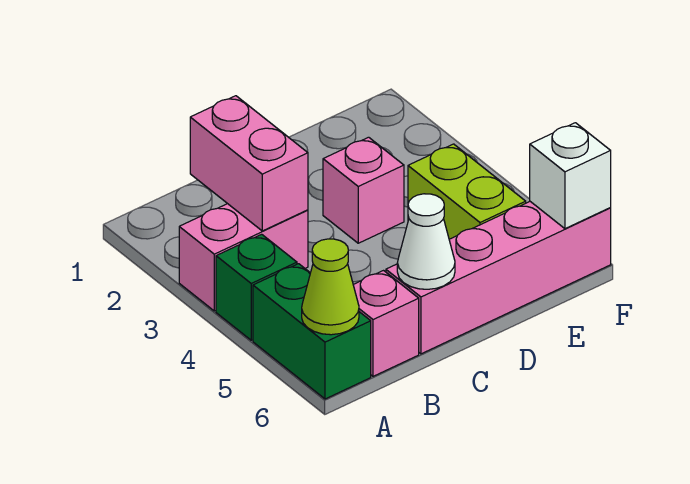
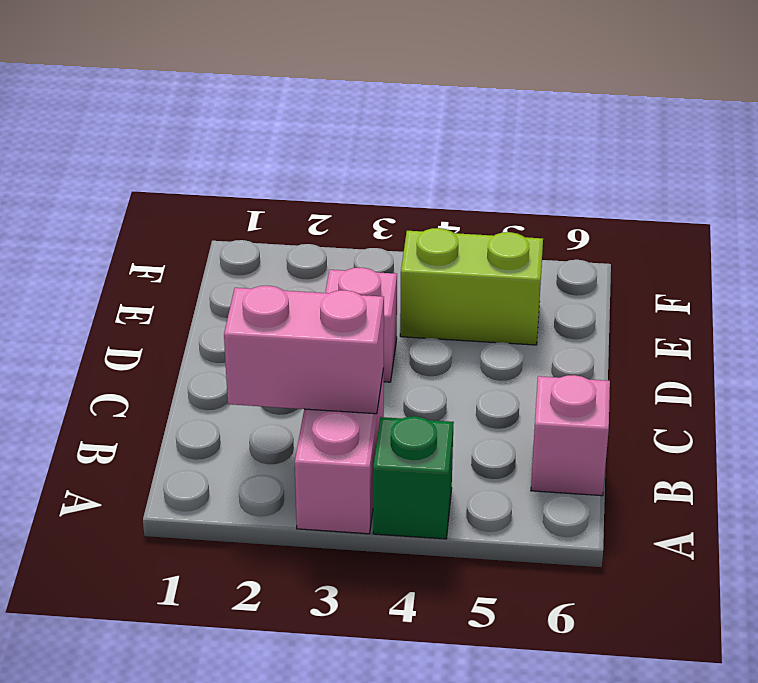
none -> green brick A5:A6 level 1
none -> pink brick C6:F6 level 1

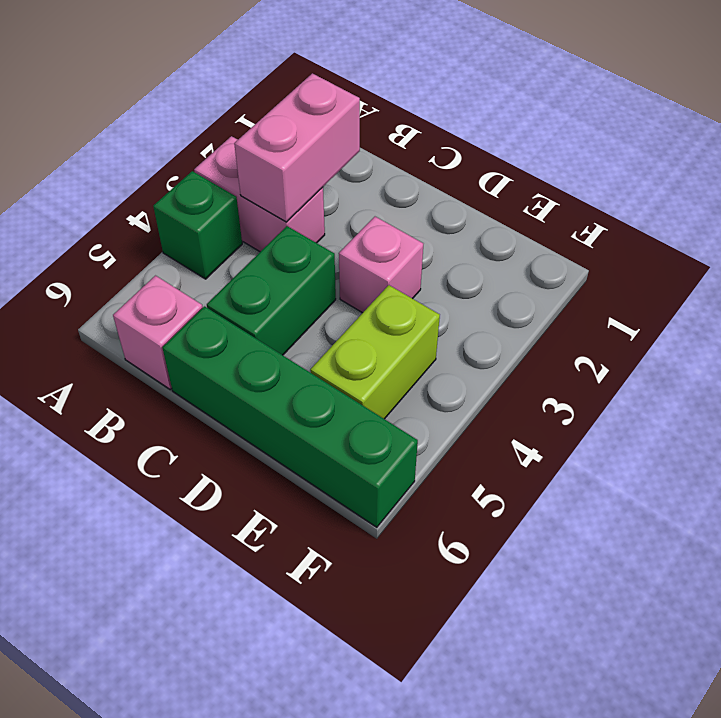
green brick C4:C5 level 1 -> green brick A5:A6 level 1
green brick C6:F6 level 1 -> pink brick C6:F6 level 1
none -> lime cone A6 level 2
none -> white cone C6 level 2

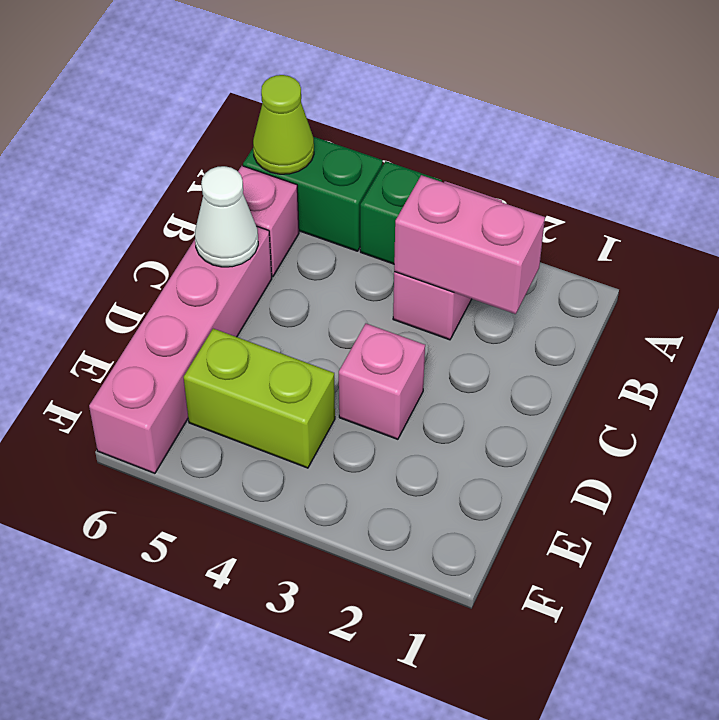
none -> white brick F6 level 2

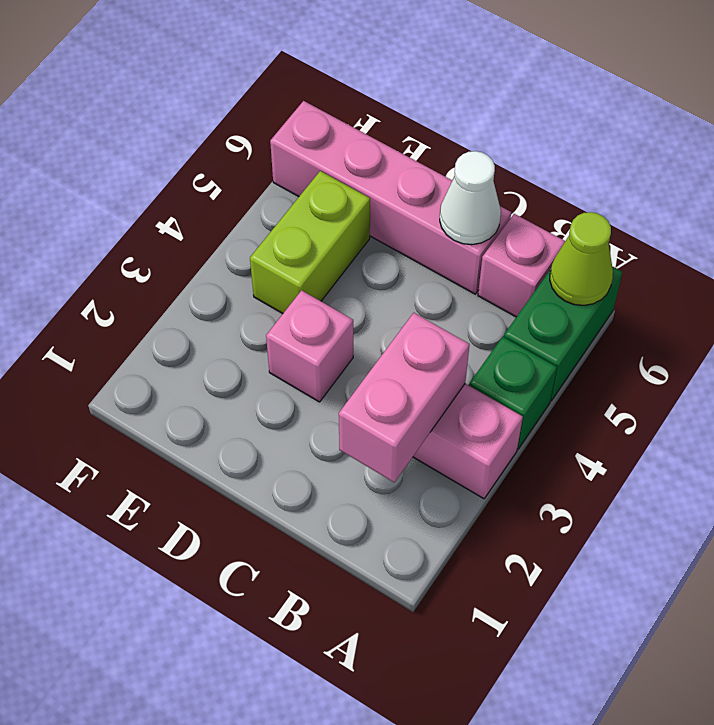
none -> white brick F6 level 2

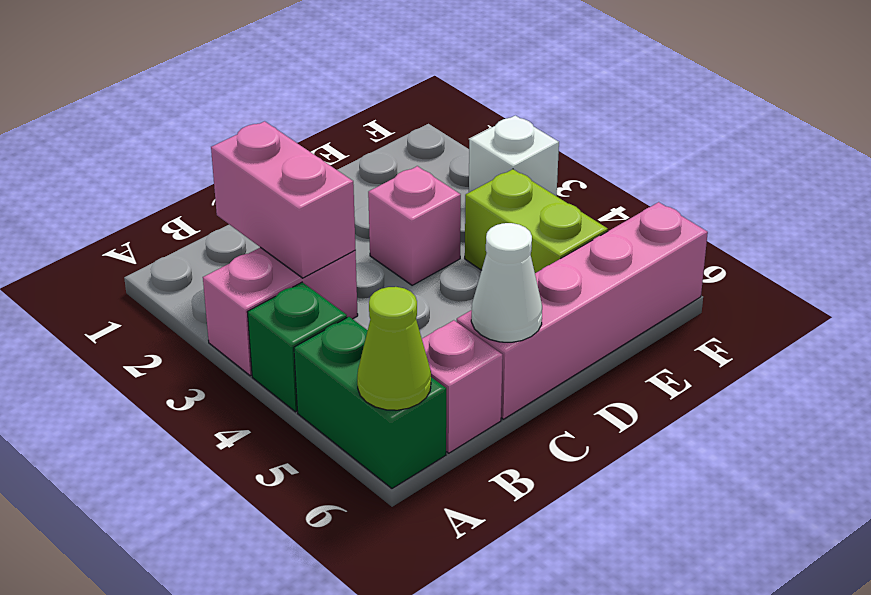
white brick F3 level 1 -> white brick F6 level 2

